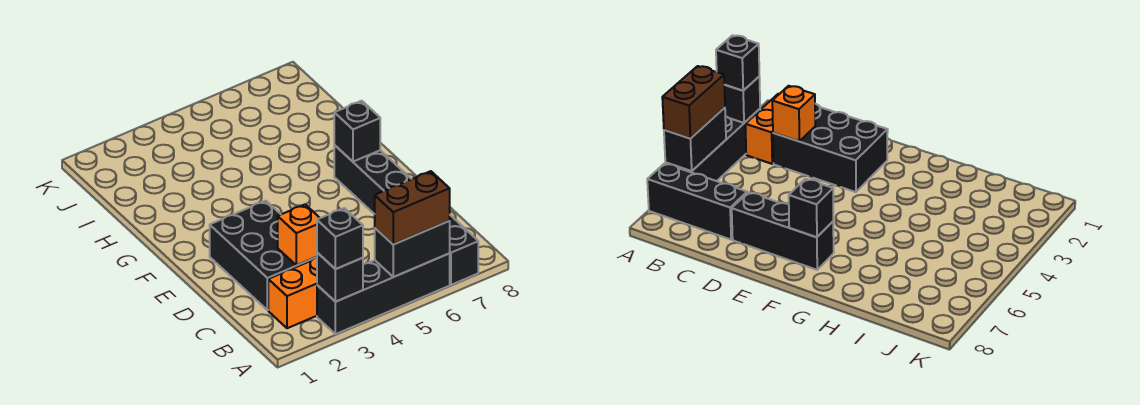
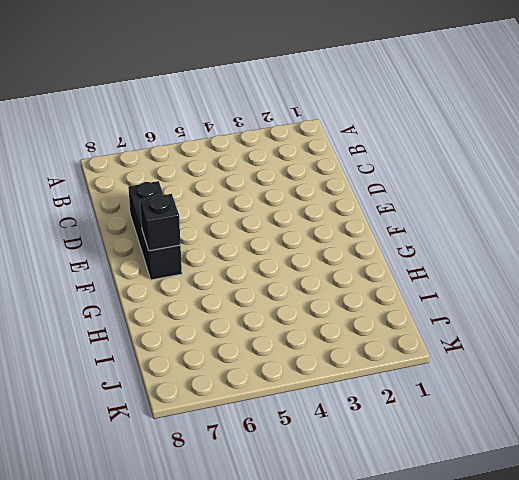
none -> black brick A3:A6 level 1
none -> black brick A7:C7 level 1

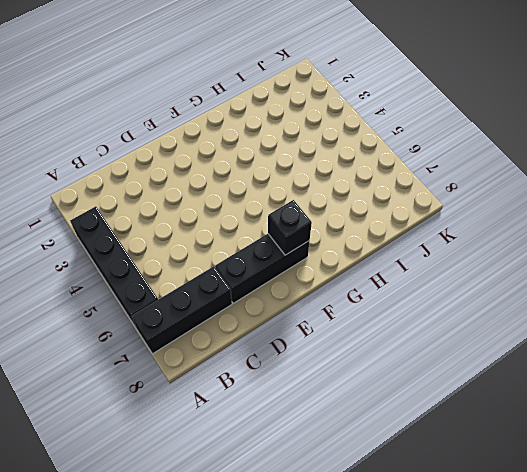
none -> orange brick B2:B3 level 1
none -> black brick C2:E3 level 1

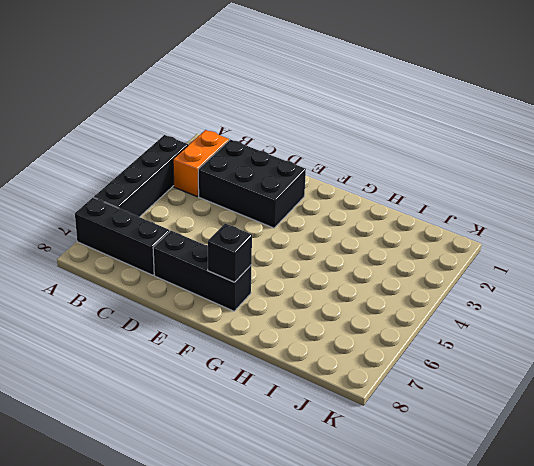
none -> black brick A3 level 2
none -> black brick A5:A6 level 2

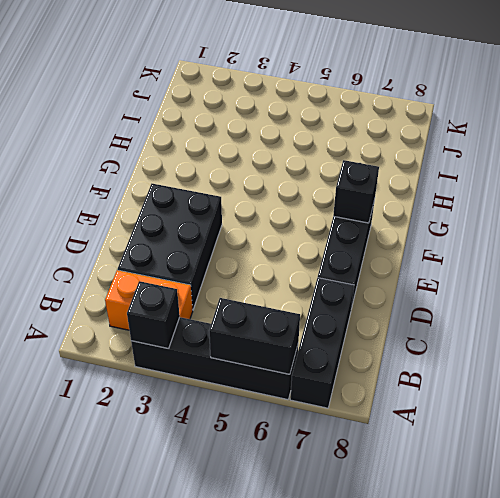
none -> orange brick C3 level 2
none -> black brick A3 level 3

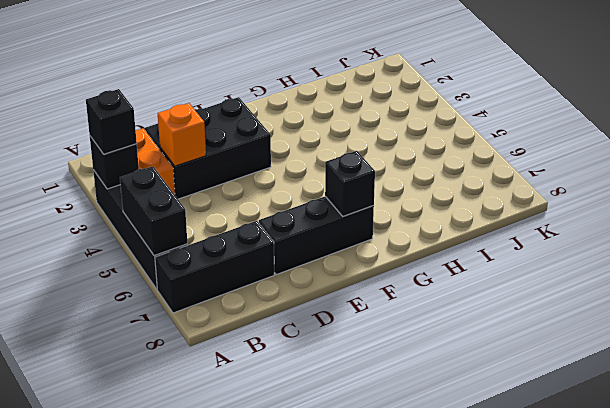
none -> brown brick A5:A6 level 3

